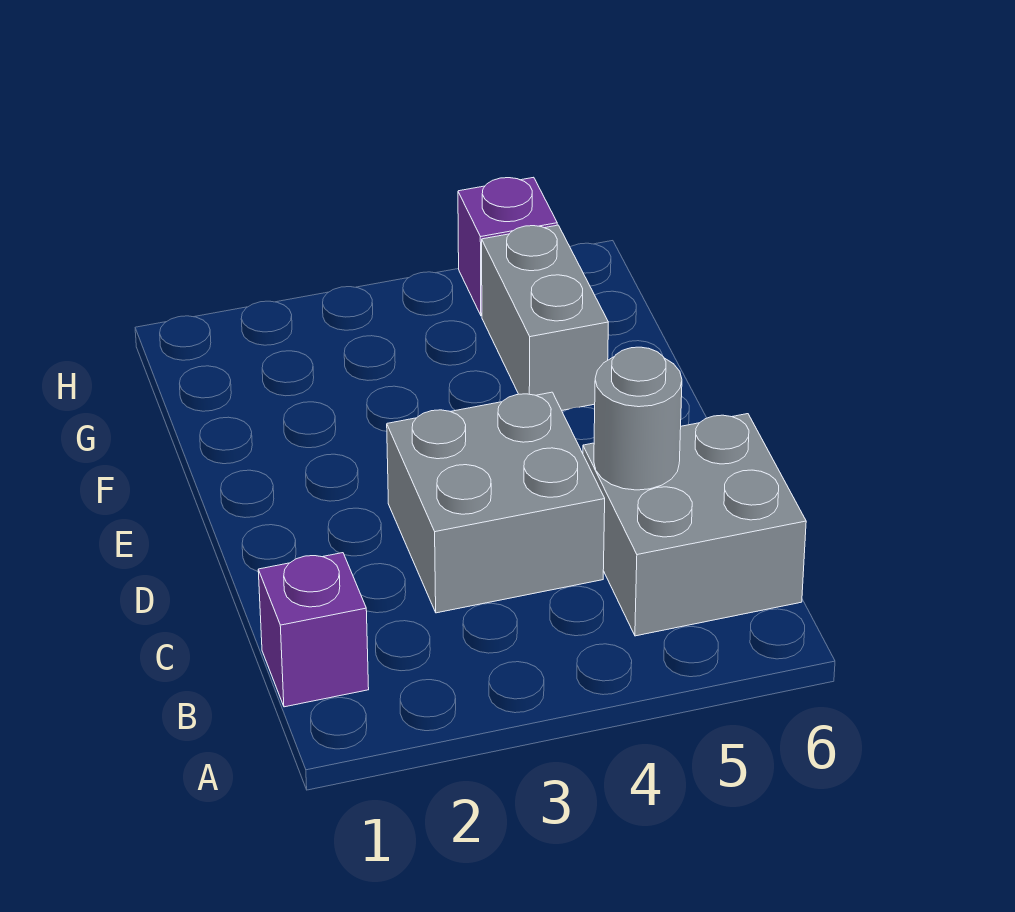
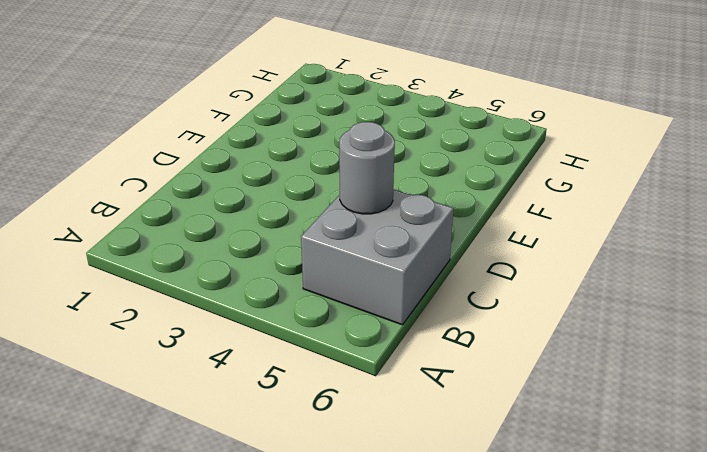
none -> purple brick B1 level 1
none -> grey brick C3:D4 level 1

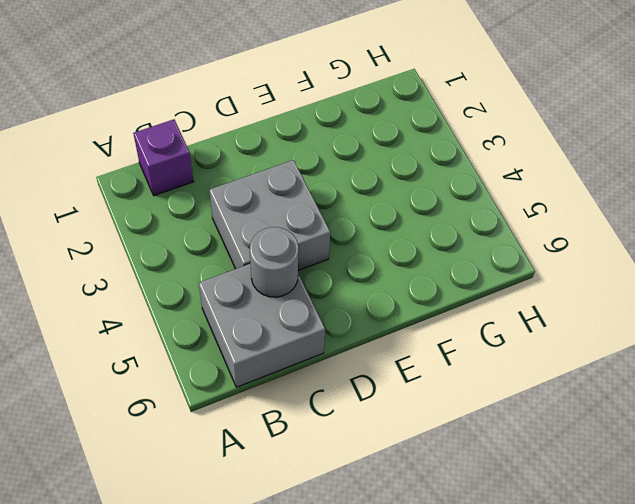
none -> grey brick F5:G5 level 1
none -> purple brick H5 level 1

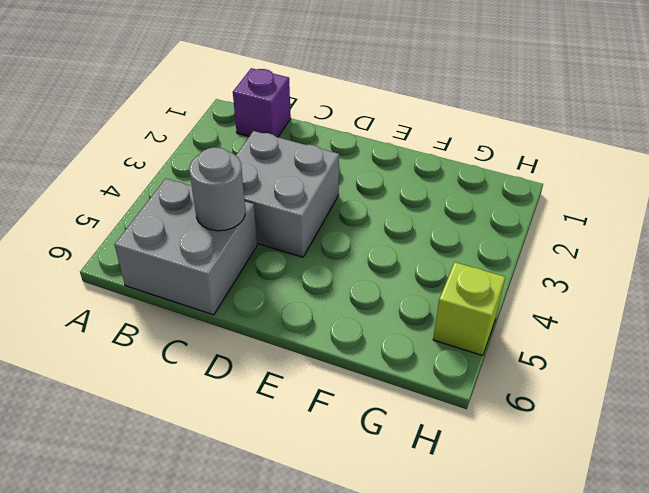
lime brick H5 level 1 -> purple brick H5 level 1
none -> grey brick F5:G5 level 1

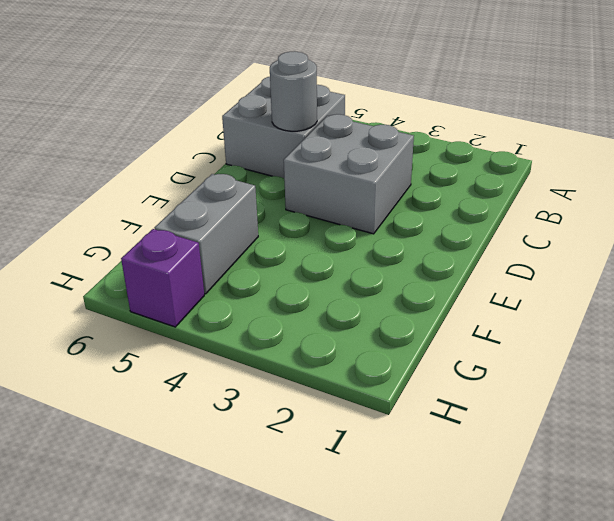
none -> purple brick B1 level 1

